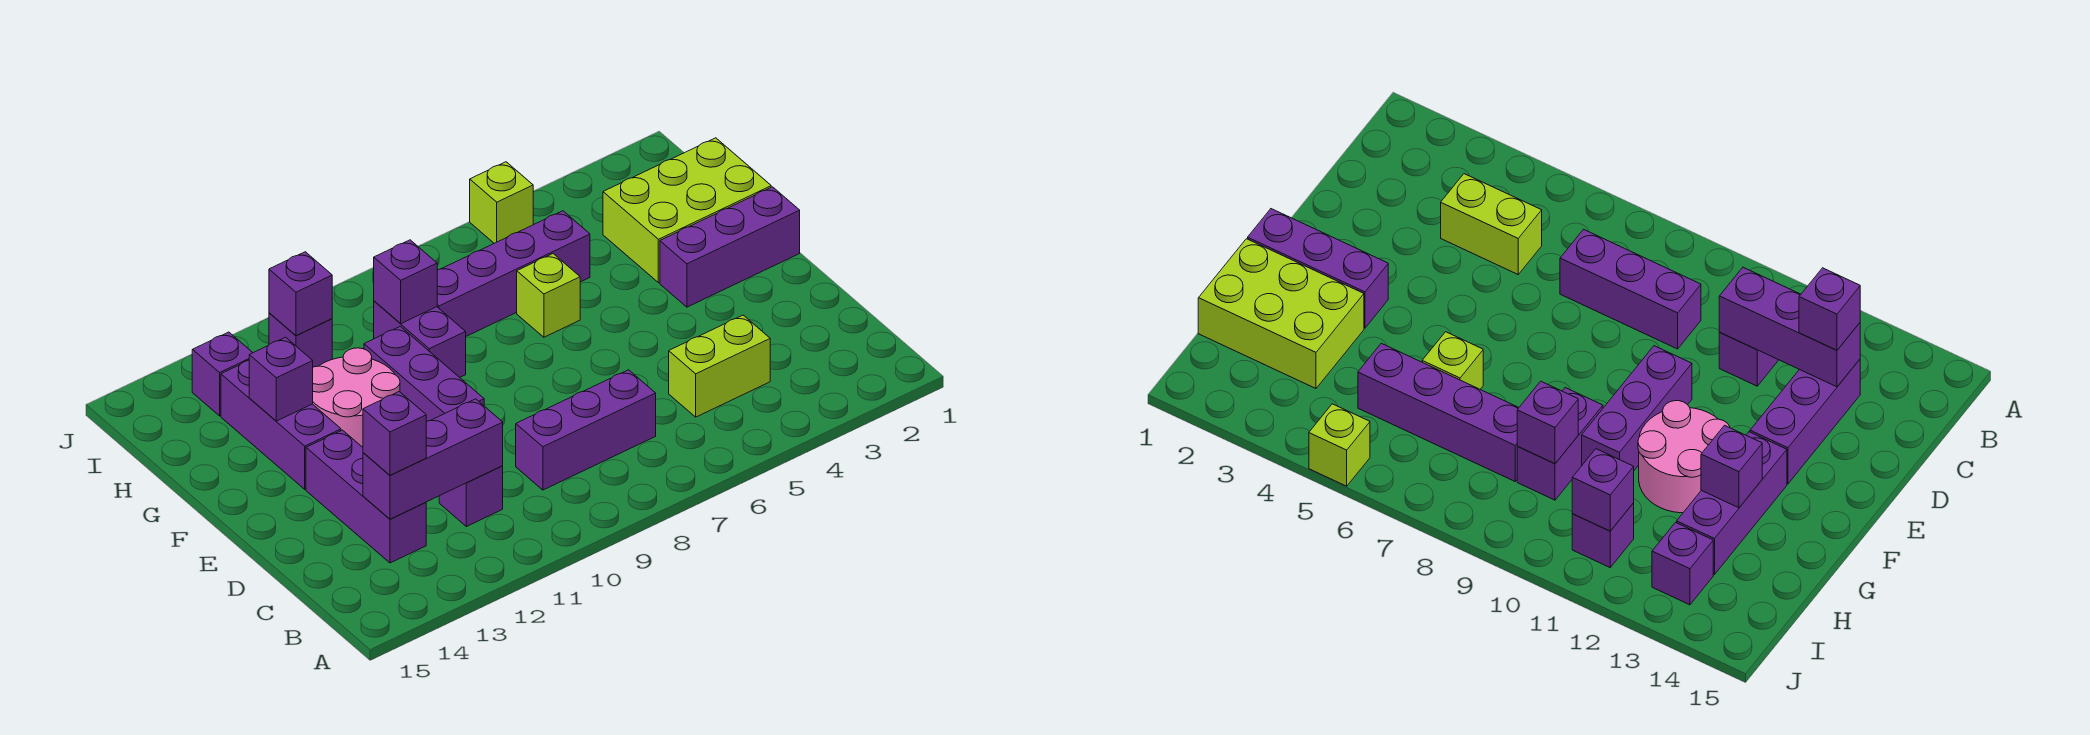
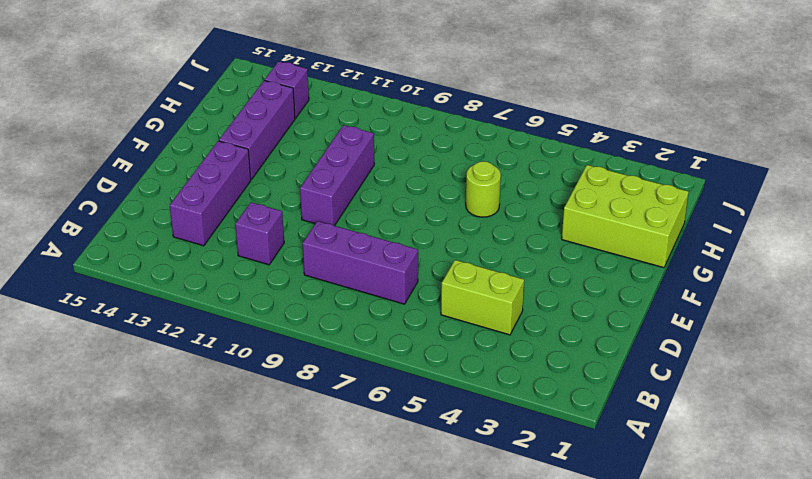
lime round brick G6 level 1 -> lime brick G6 level 1
none -> purple brick F1:F3 level 1
none -> pink round brick F11:G12 level 1
none -> purple brick G9:H9 level 1

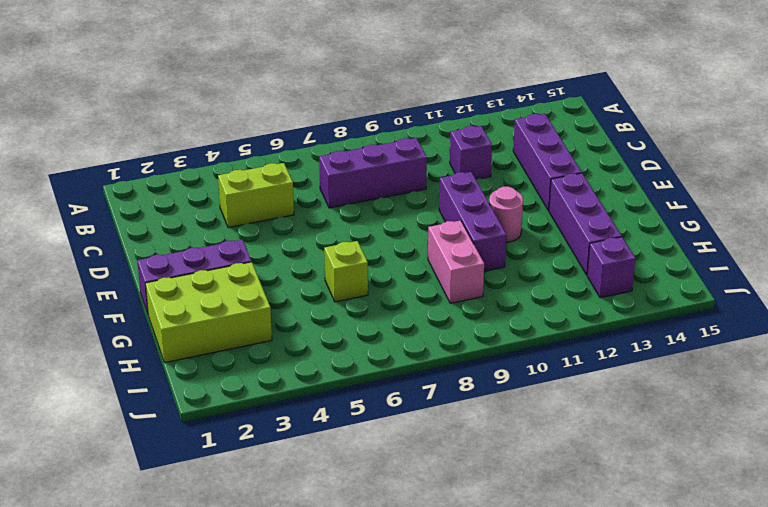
pink round brick F11 level 1 -> pink round brick F11:G12 level 1
pink brick G9:H9 level 1 -> purple brick G9:H9 level 1
none -> purple brick H5:H8 level 1
none -> purple brick I11 level 1
none -> lime brick J5 level 1

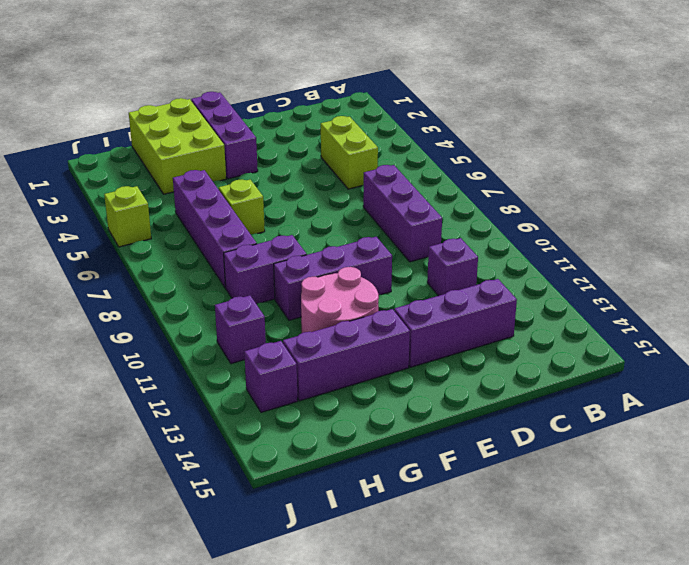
none -> purple brick C11:C13 level 2
none -> purple brick G13 level 2
none -> purple brick H9 level 2

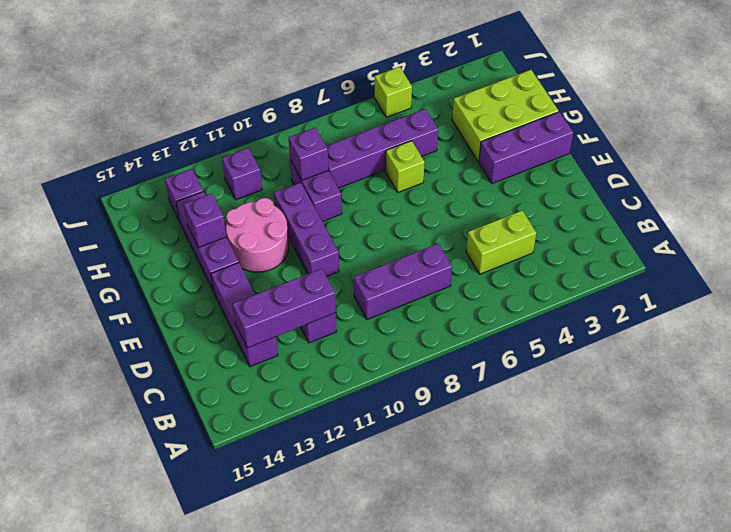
none -> purple brick I11 level 2
none -> purple brick C13 level 3

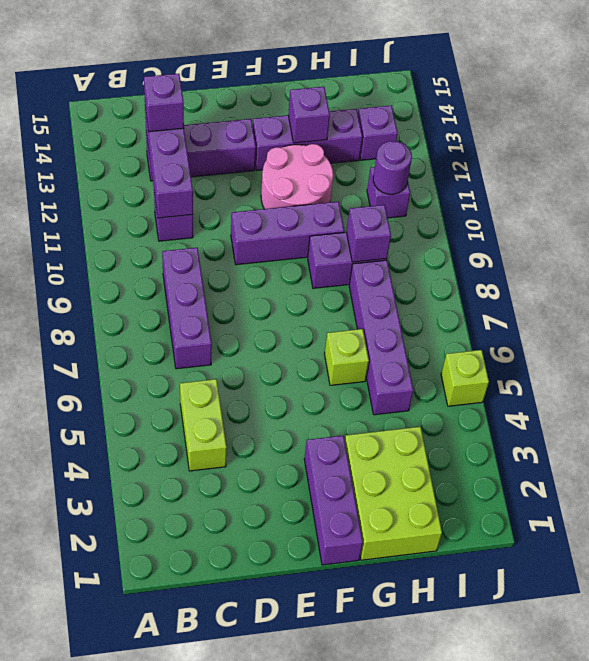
purple round brick I11 level 2 -> purple brick I11 level 2

